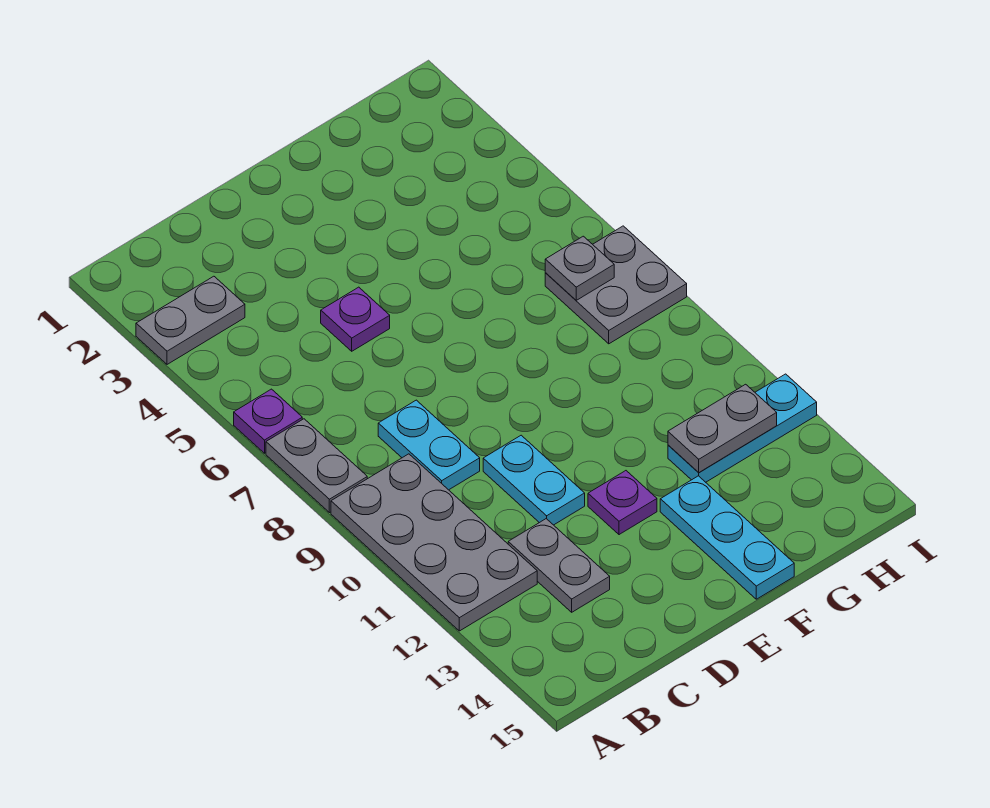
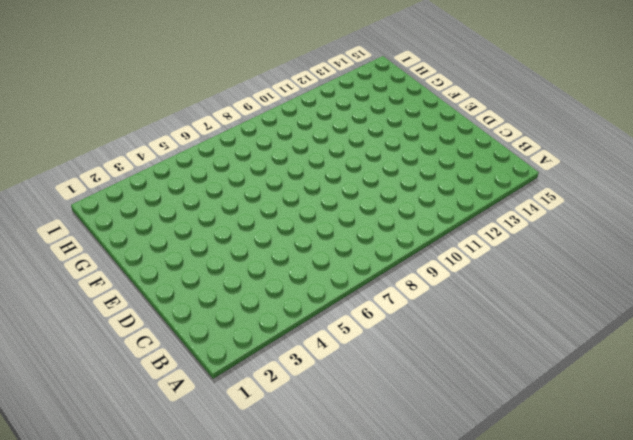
none -> grey plate A3:B3 level 1
none -> purple plate A6 level 1
none -> grey plate A7:A8 level 1

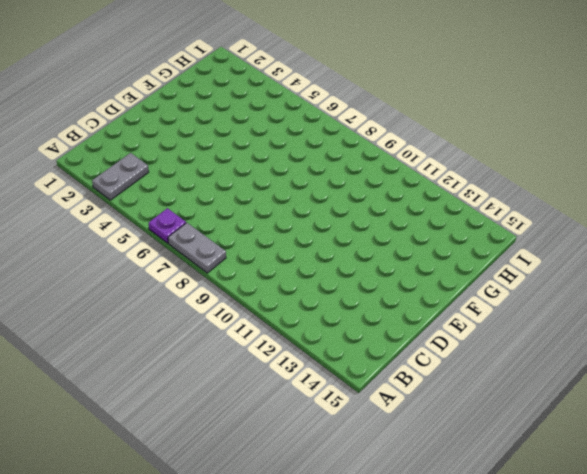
none -> grey plate A9:B12 level 1
none -> cyan plate C8:C9 level 1
none -> grey plate C12:C13 level 1

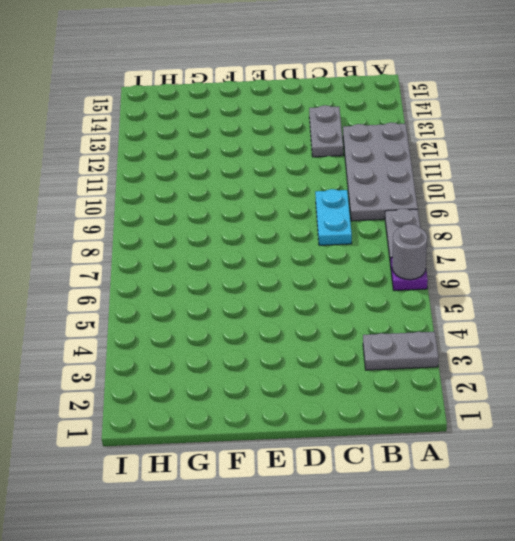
grey round brick A6 level 2 -> none
none -> purple plate D5 level 1
none -> cyan plate D10:D11 level 1
none -> purple plate E12 level 1

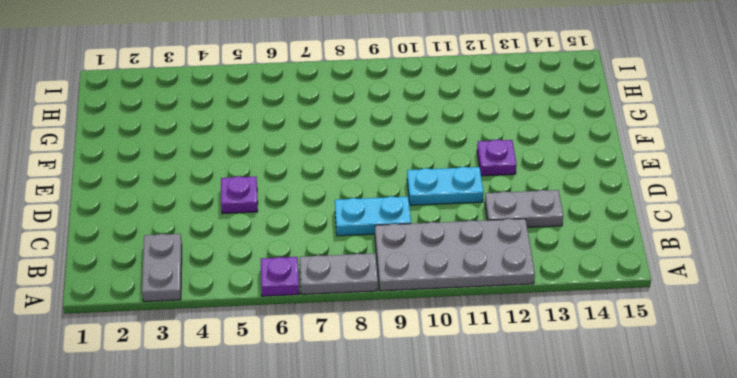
none -> cyan plate F13:F15 level 1
none -> cyan plate G12:I12 level 1
none -> grey plate H7:I8 level 1

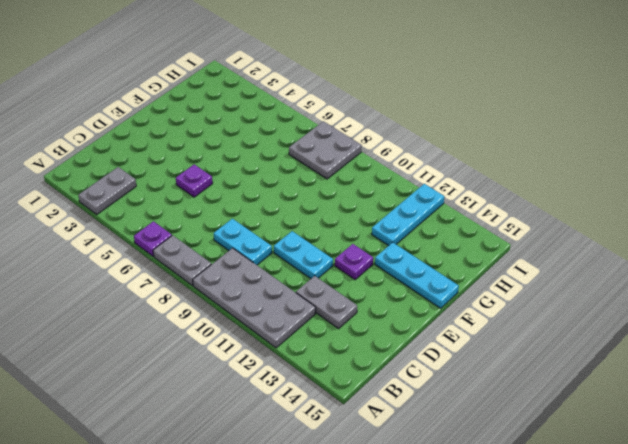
none -> grey plate G12:H12 level 2
none -> grey plate H7 level 2

